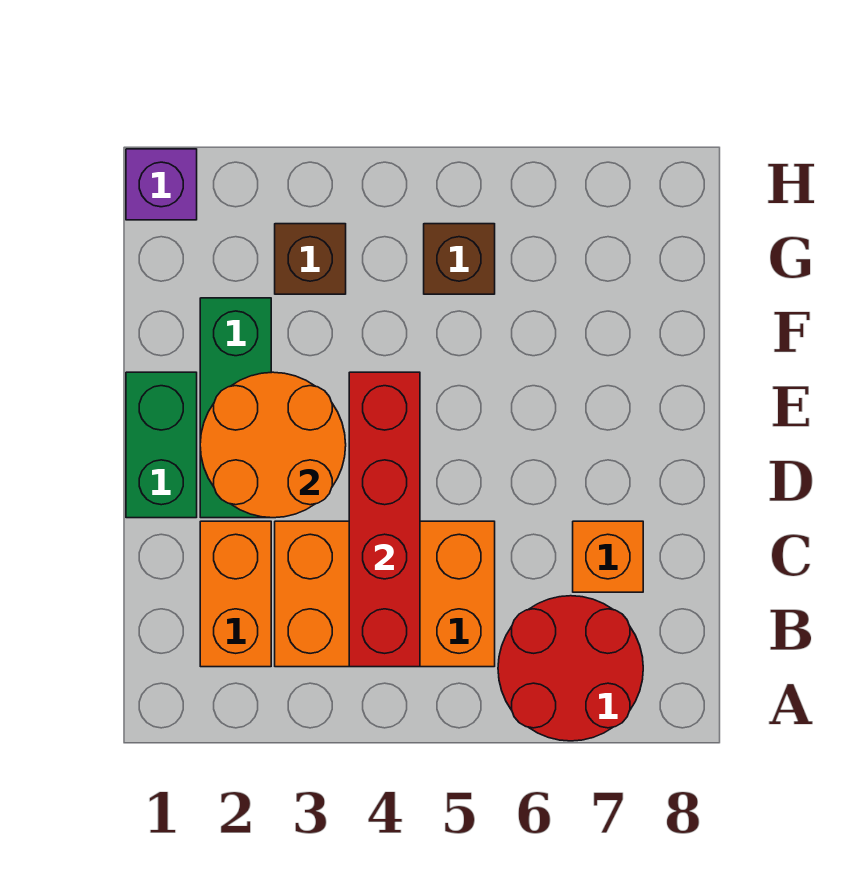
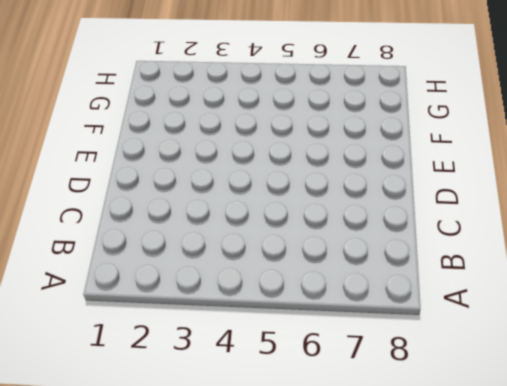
none -> red round brick A6:B7 level 1
none -> orange brick B2:C2 level 1

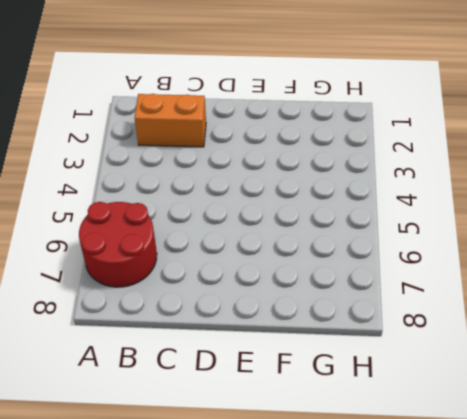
none -> orange brick B3:C5 level 1
none -> orange brick C7 level 1

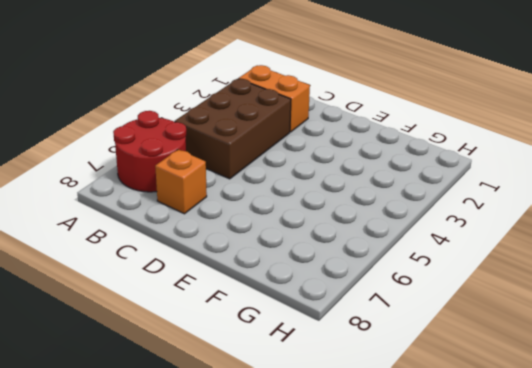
brown brick B3:C5 level 1 -> orange brick B3:C5 level 1
none -> green brick D1:E1 level 1
none -> green brick D2:F2 level 1

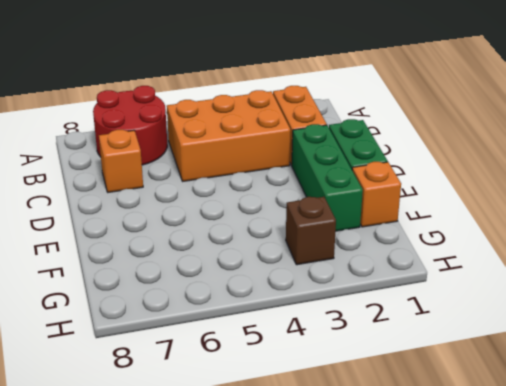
orange brick F1 level 1 -> none
none -> brown brick G5 level 1
none -> purple brick H1 level 1

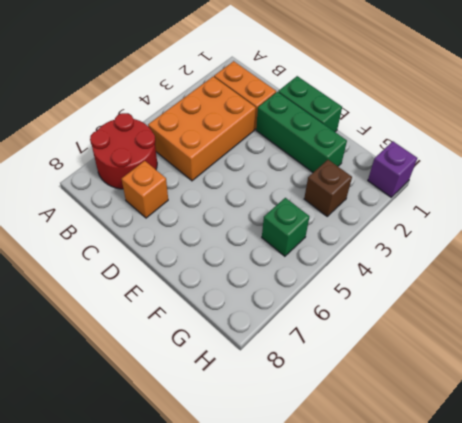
green brick G5 level 1 -> brown brick G5 level 1
none -> red brick B4:E4 level 2
none -> orange round brick D2:E3 level 2

